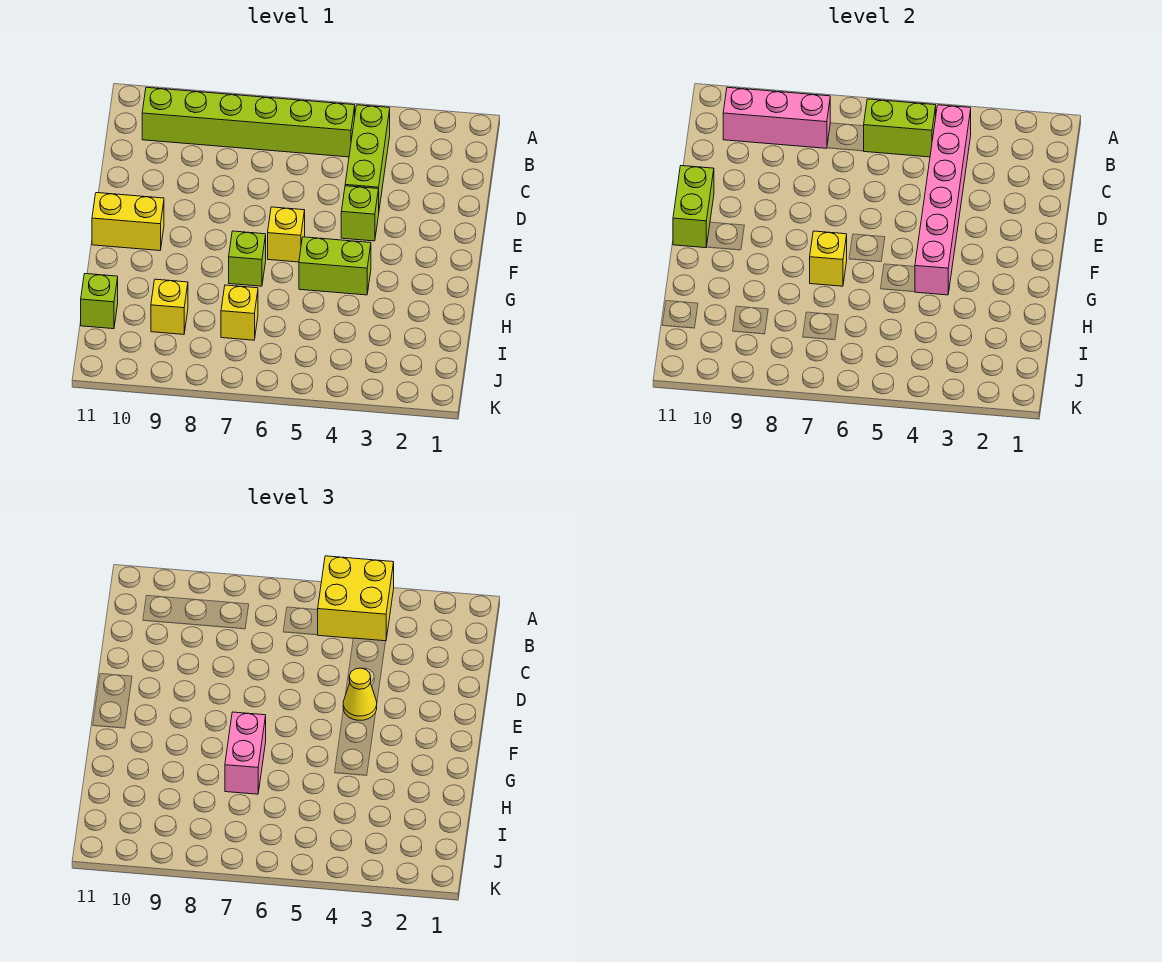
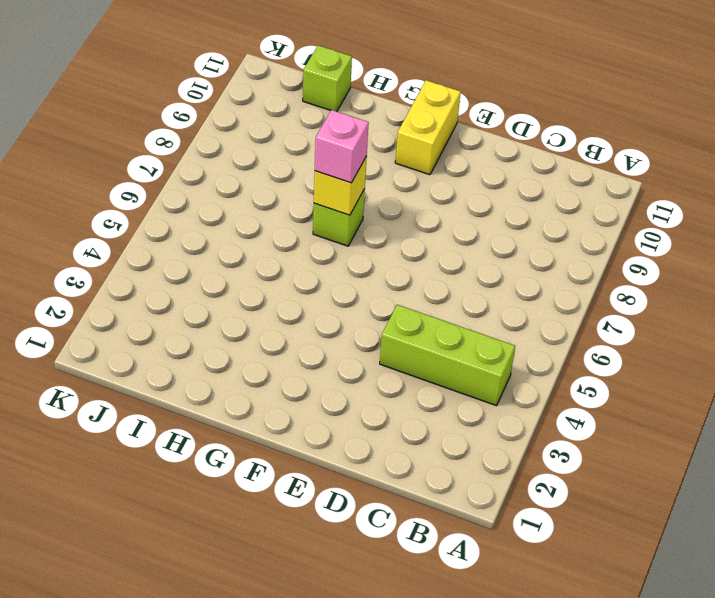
pink brick G7 level 3 -> pink brick G7:H7 level 3
none -> lime brick B5:B10 level 1
none -> lime brick E4 level 1
none -> yellow brick F6 level 1

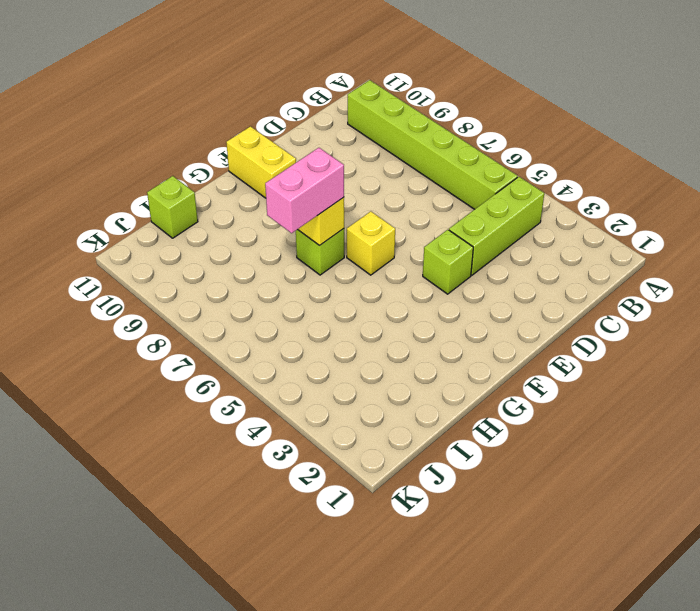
none -> lime brick G4:G5 level 1
none -> yellow brick I7 level 1
none -> yellow brick I9 level 1

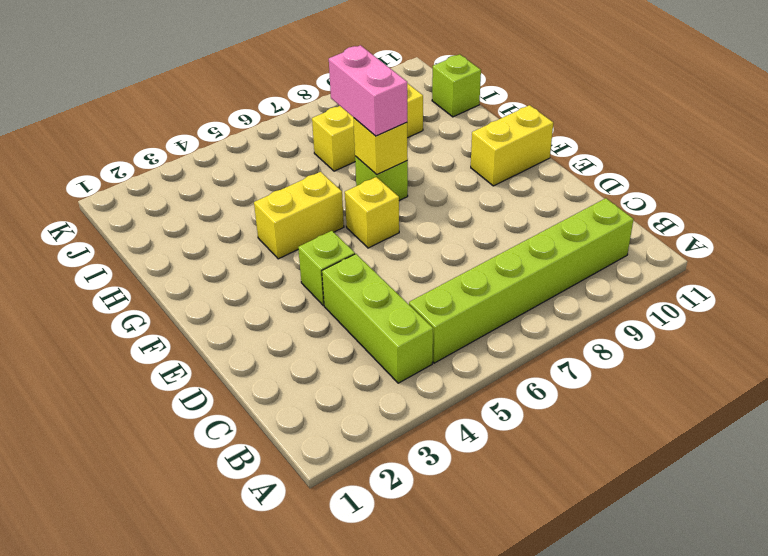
yellow brick G4:G5 level 1 -> lime brick G4:G5 level 1
none -> pink brick B4:G4 level 2
none -> lime brick B5:B6 level 2
none -> pink brick B8:B10 level 2

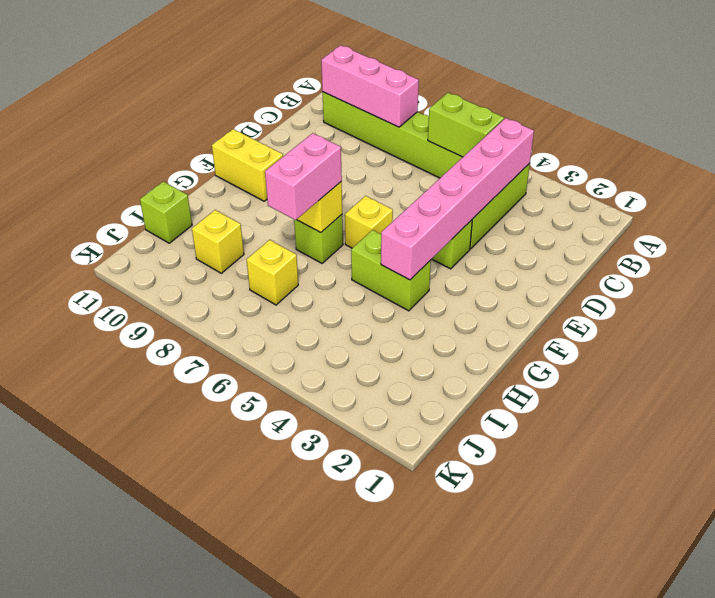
none -> lime brick E11:F11 level 2
none -> yellow brick A4:B5 level 3
none -> yellow cone E4 level 3

